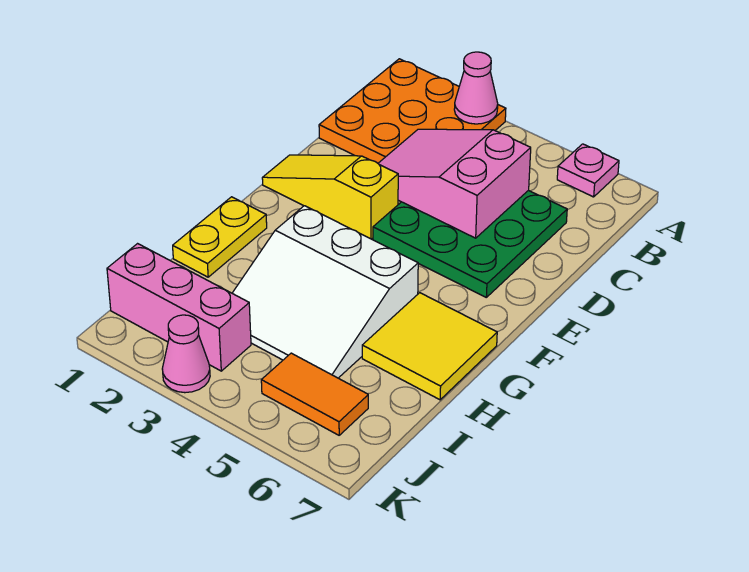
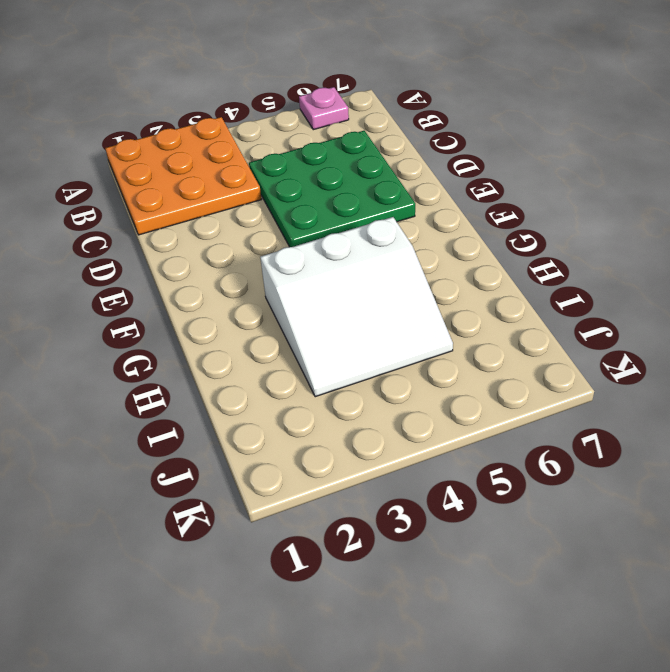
none -> yellow slope E1:E3 level 1 top 3
none -> yellow plate G1:H1 level 1
none -> yellow tile G6:H7 level 1

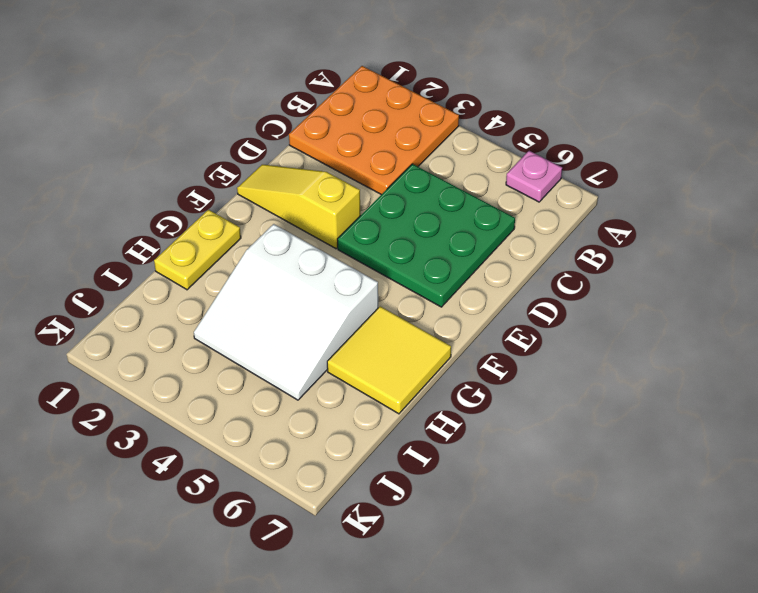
none -> pink brick J1:J3 level 1
none -> orange tile J5:J6 level 1
none -> pink cone K3 level 1

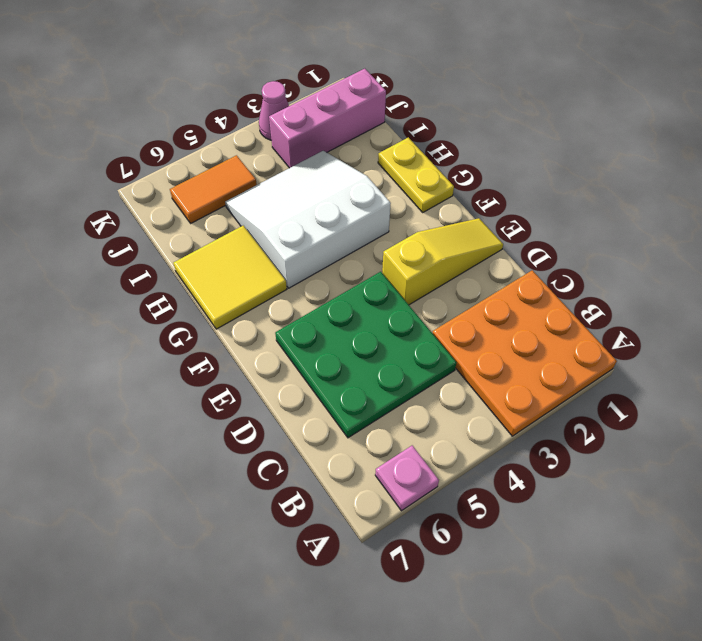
none -> pink cone A3 level 2
none -> pink slope C3:D5 level 2 top 5

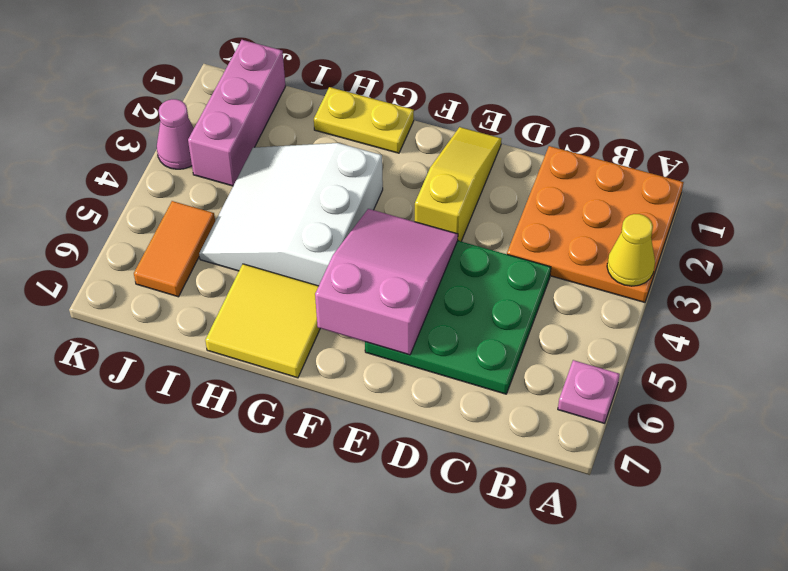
yellow cone A3 level 2 -> pink cone A3 level 2
pink slope E4:F6 level 2 top 6 -> pink slope C3:D5 level 2 top 5

